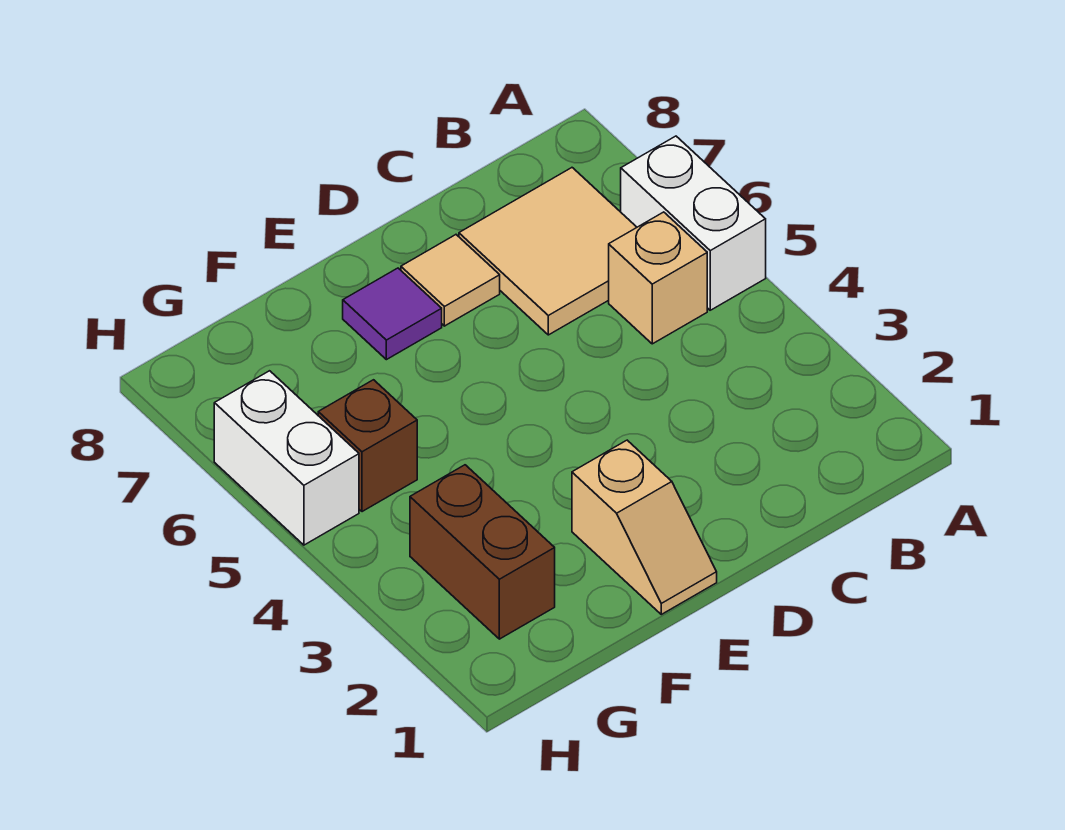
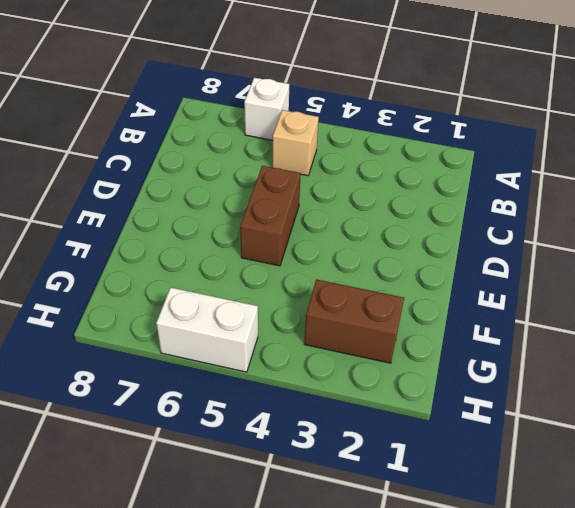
white brick A6 level 1 -> white brick A5:A6 level 1
brown brick D5:E5 level 1 -> none
none -> tan tile B6:C7 level 1
none -> tan tile D7 level 1

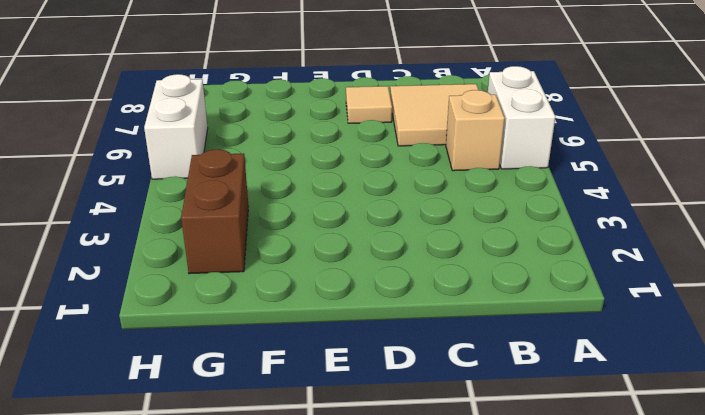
none -> tan slope E1:E2 level 1 top 2
none -> purple tile E7 level 1

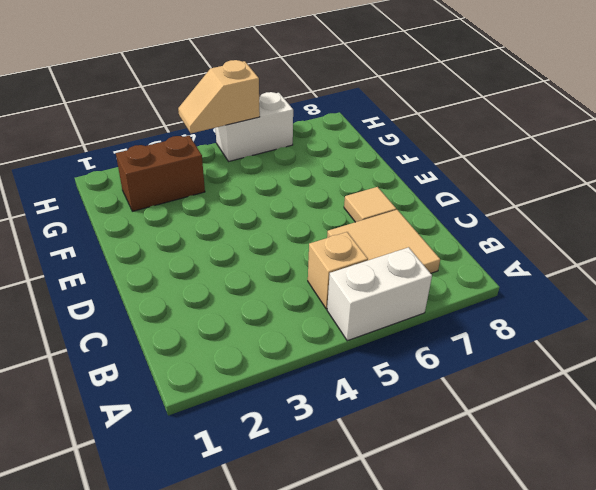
tan slope H4:H5 level 2 top 5 -> tan slope E1:E2 level 1 top 2
none -> purple tile E7 level 1
none -> brown brick G5 level 1

